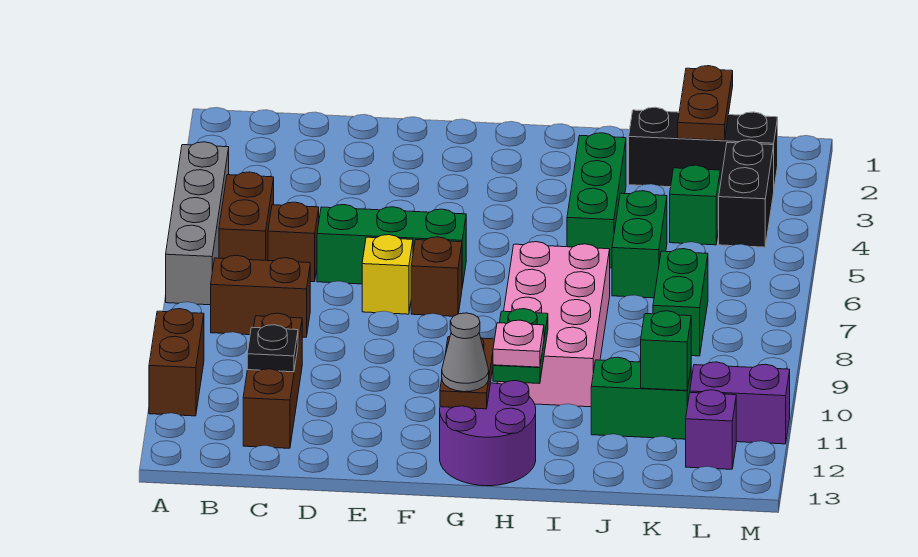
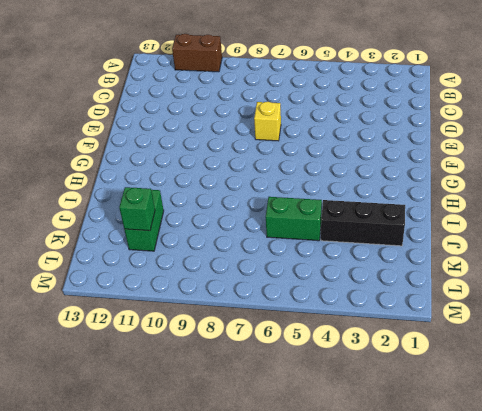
black brick J2:J4 level 1 -> black brick J2:L2 level 1
none -> grey brick A4:A7 level 1
none -> brown brick B5:B6 level 1
none -> brown brick B8:C8 level 1

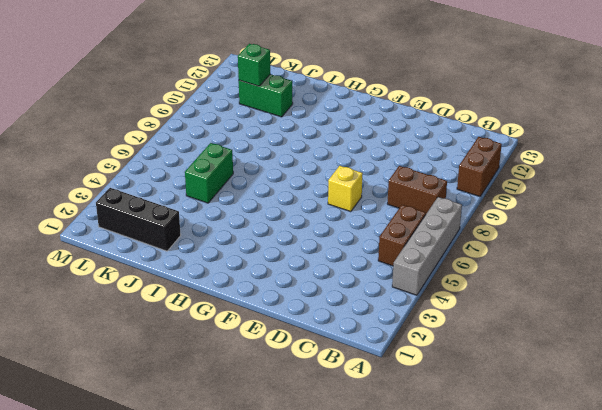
none -> brown brick C6 level 1
none -> brown brick C10:C12 level 1
none -> green brick D6:F6 level 1

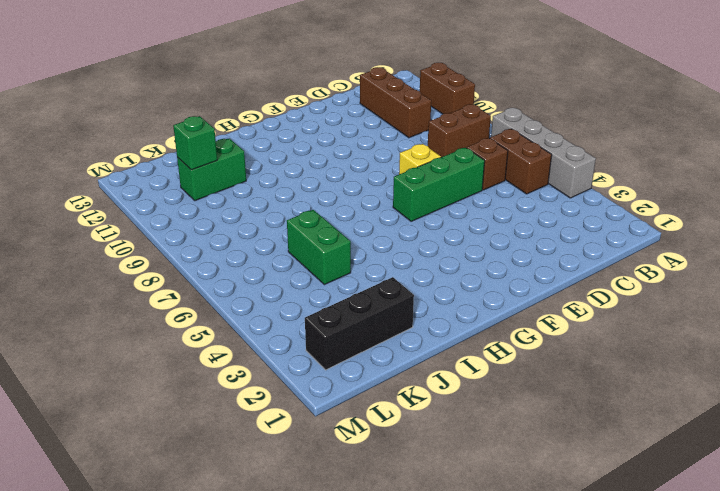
none -> brown brick F7 level 1
none -> purple round brick G12:H13 level 1
none -> pink brick H7:I10 level 1

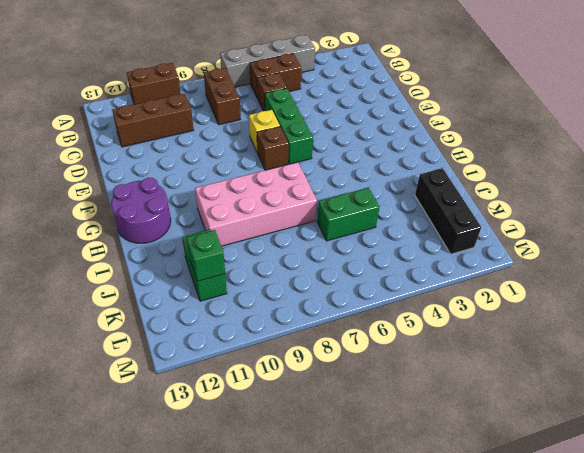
none -> green brick I3:I5 level 1
none -> green brick K4 level 1
none -> green brick K7:K8 level 1

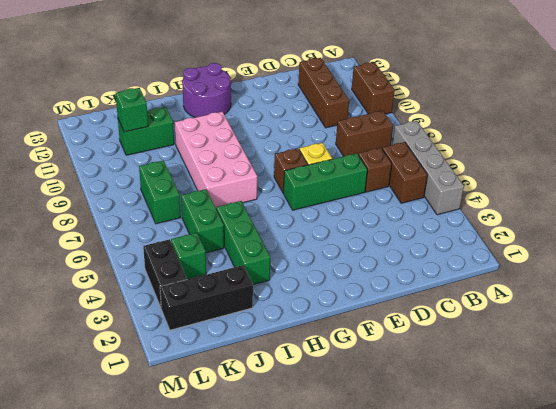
none -> purple brick L11:M11 level 1
none -> purple brick L12 level 1
none -> black plate C11 level 2

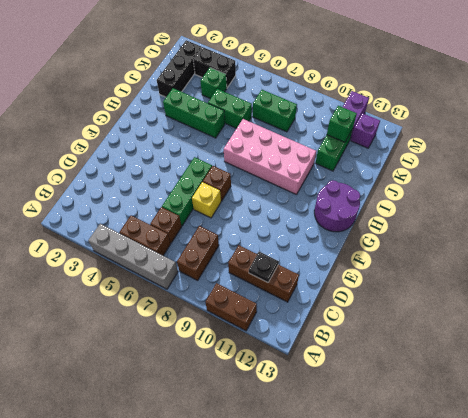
none -> brown plate G11:G12 level 2
none -> green plate H10:H11 level 2
none -> brown plate K1:K2 level 2

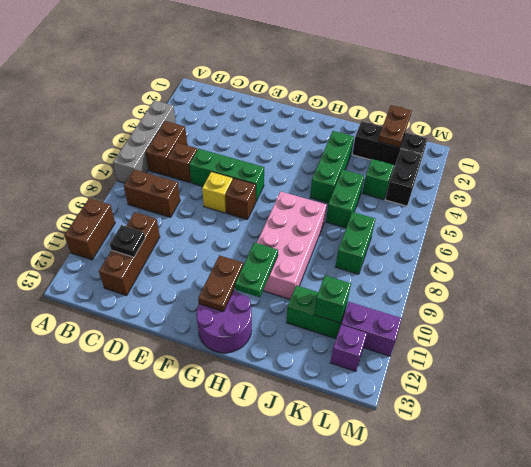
none -> grey cone G12 level 3
none -> pink plate H11 level 3

